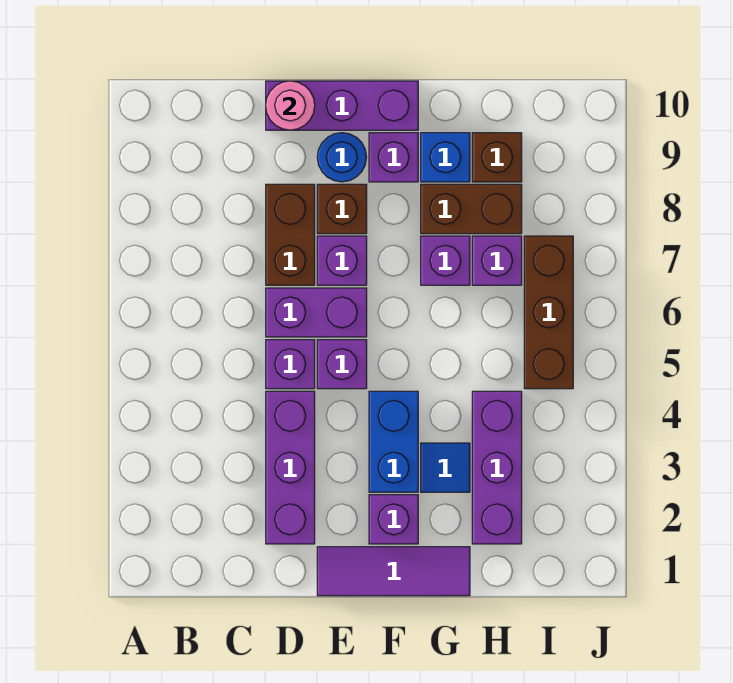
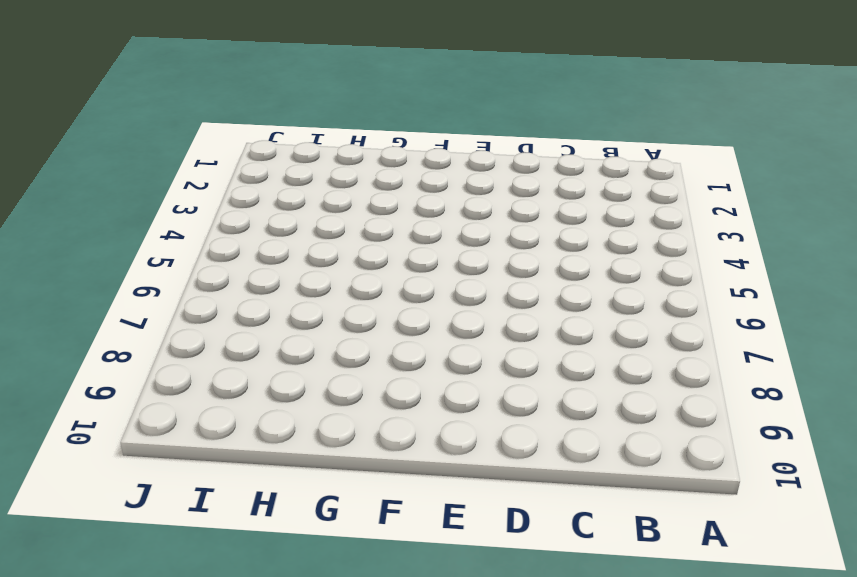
none -> purple brick D2:D4 level 1
none -> purple brick D5 level 1
none -> purple brick D6:E6 level 1

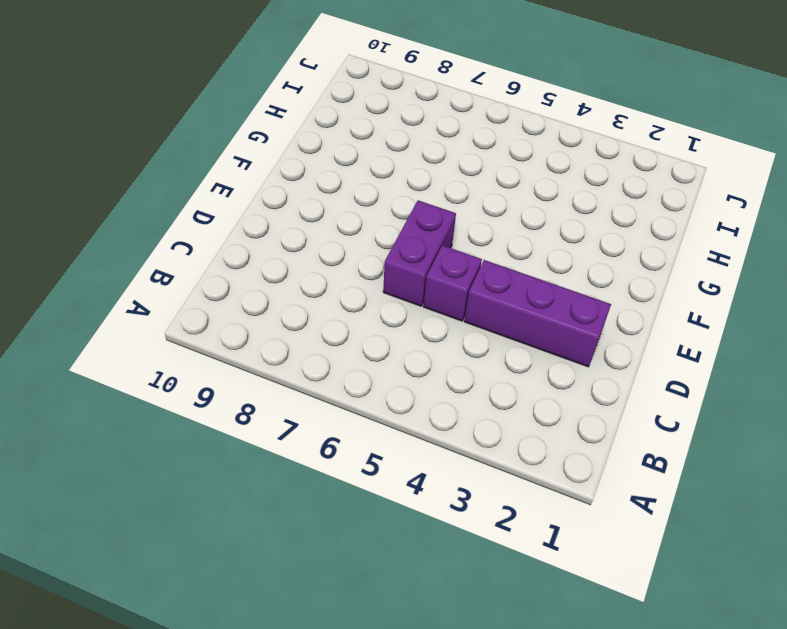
none -> brown brick D7:D8 level 1
none -> purple brick D10:F10 level 1
none -> purple tile E1:G1 level 1

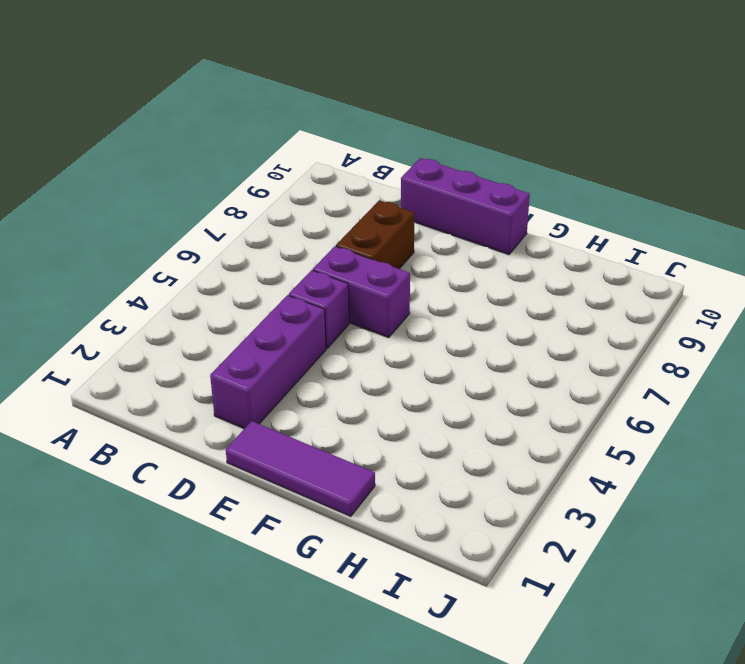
none -> purple brick E5 level 1
none -> purple brick E7 level 1
none -> brown brick E8 level 1

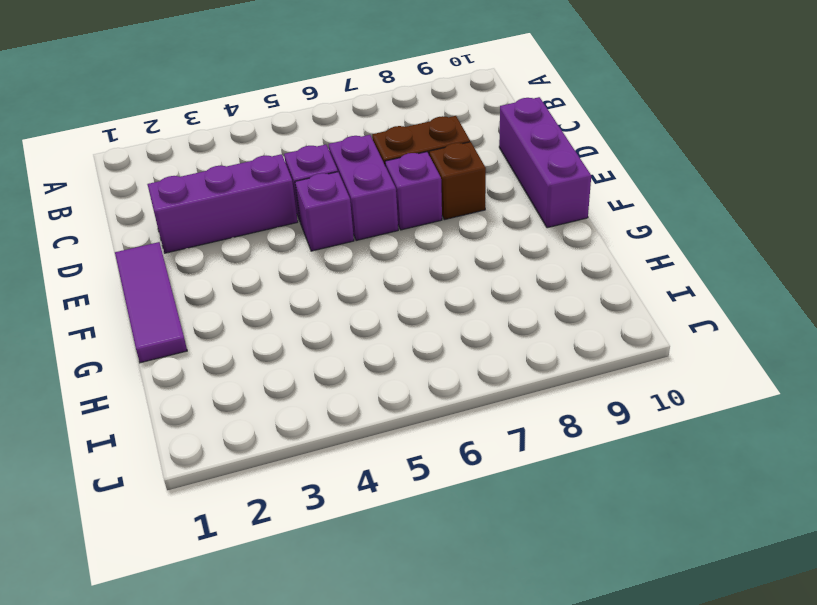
none -> blue round brick E9 level 1
none -> purple brick F2 level 1
none -> blue brick F3:F4 level 1

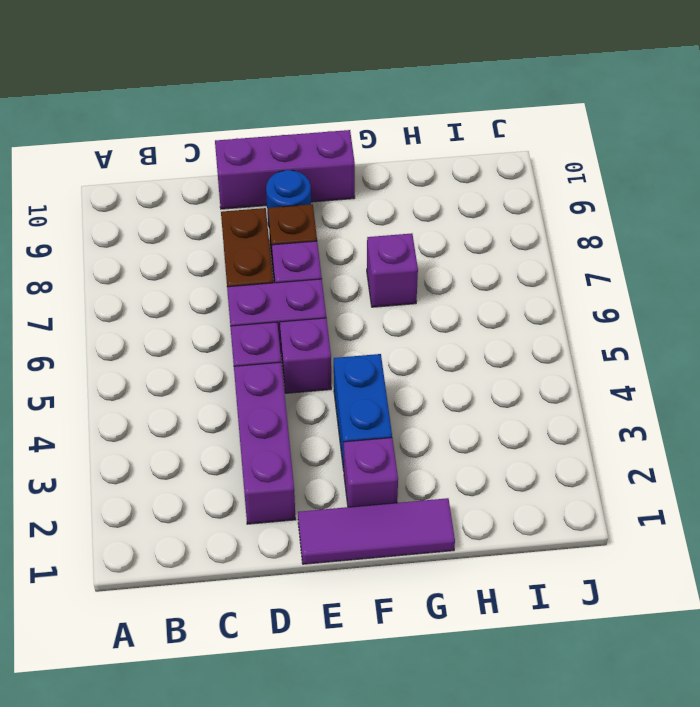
none -> purple brick F9 level 1
none -> blue tile G3 level 1
none -> brown brick G8:H8 level 1

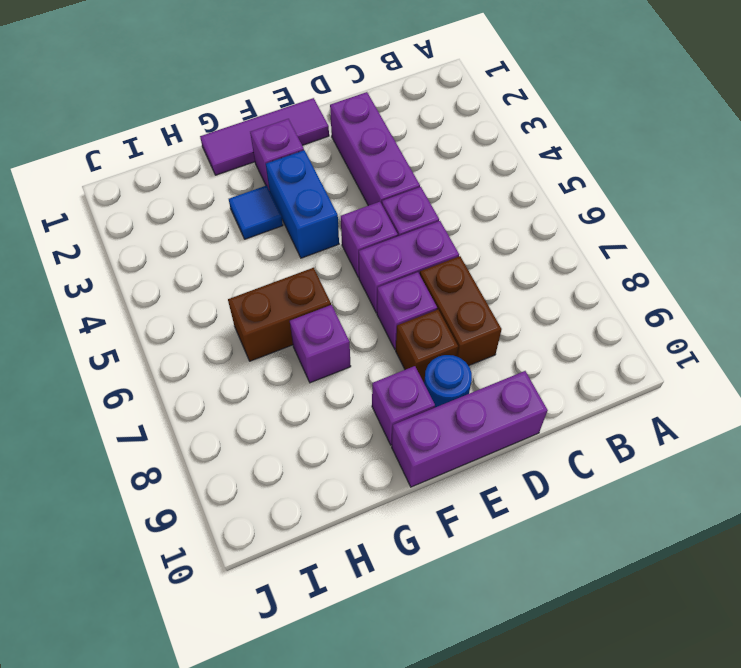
brown brick G6:H6 level 1 -> brown brick G8:H8 level 1
none -> blue brick G9 level 1
none -> purple brick H2:H4 level 1
none -> purple brick H7 level 1

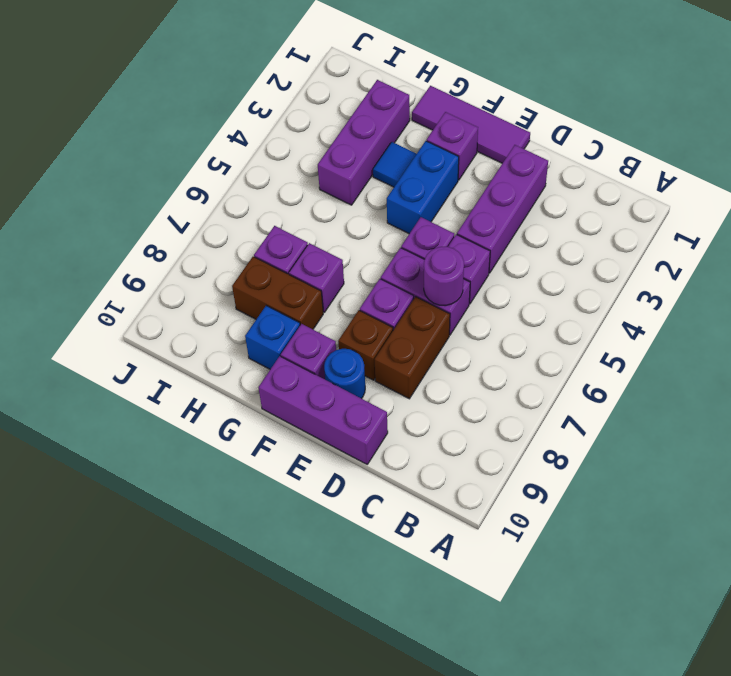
purple round brick D6 level 2 -> none
none -> brown brick H9 level 1
none -> brown brick I5:I7 level 1
none -> pink round brick D10 level 2

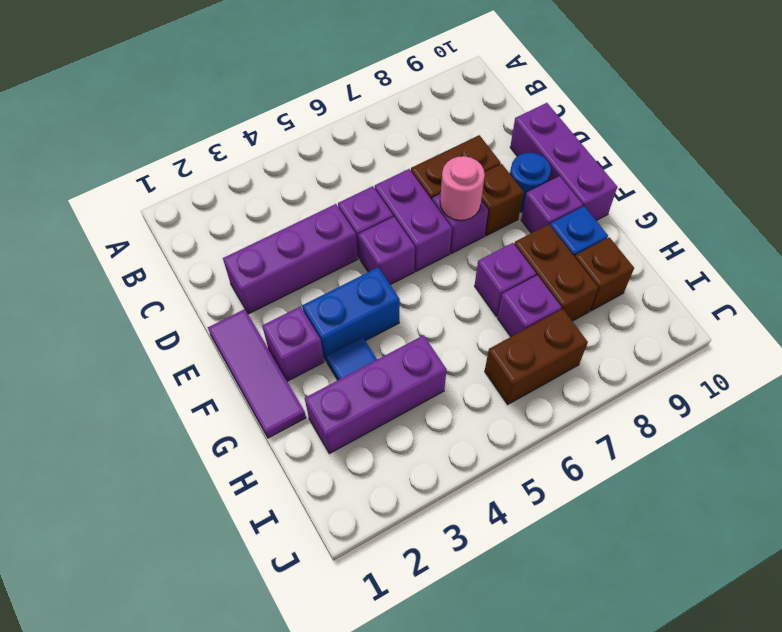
pink round brick E7 level 2 -> pink round brick D10 level 2
brown brick I6:I7 level 1 -> brown brick I5:I7 level 1

